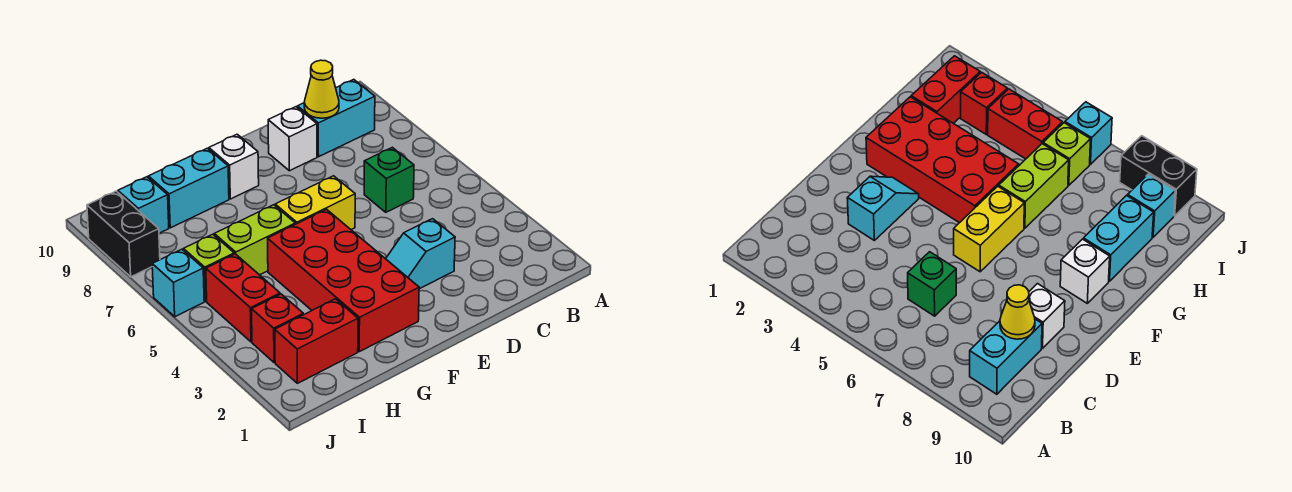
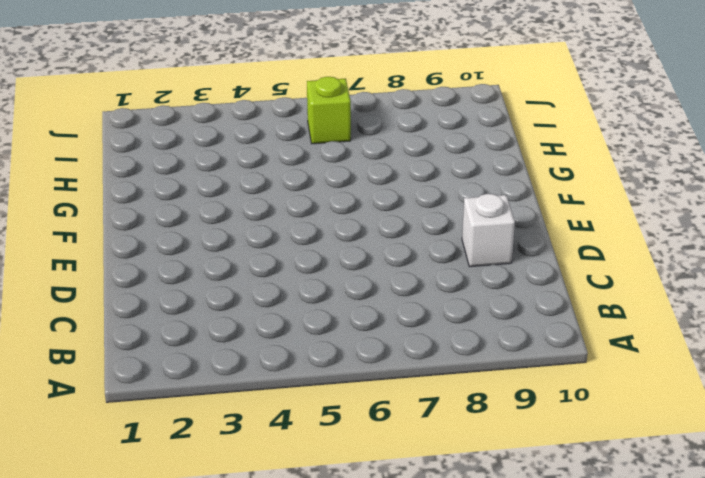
none -> cyan brick B9:C9 level 1
none -> green brick C6 level 1
none -> cyan slope D3:E3 level 1 top D

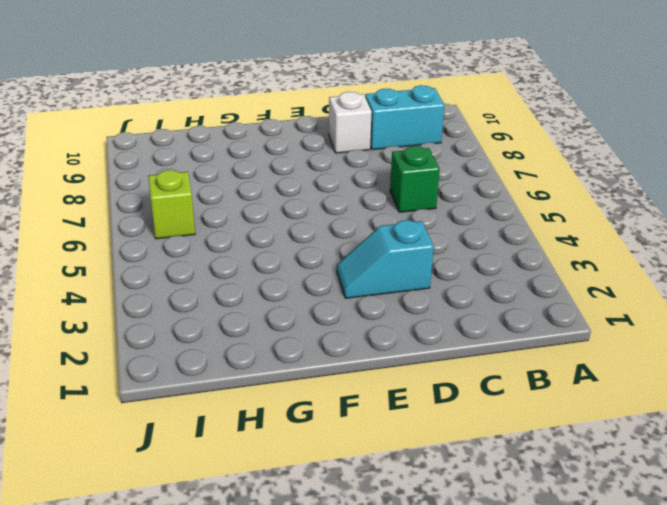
none -> yellow brick E6:F6 level 1
none -> red brick F2:G5 level 1
none -> white brick F9 level 1

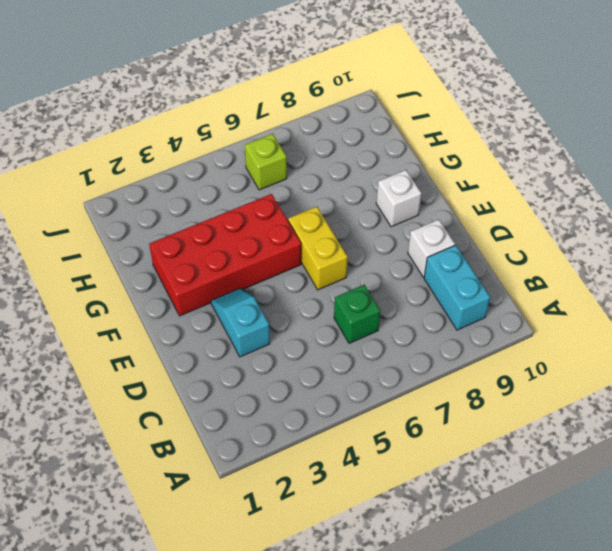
none -> lime brick G6:H6 level 1
none -> cyan brick G9:H9 level 1
none -> red brick H2:I2 level 1

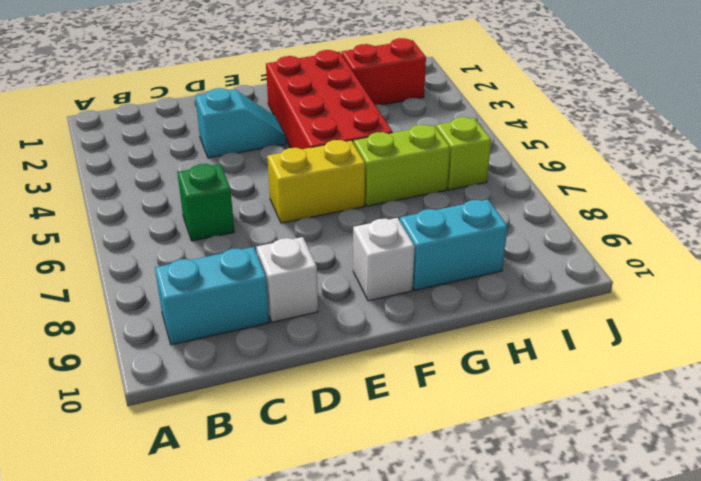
none -> red brick I3 level 1
none -> red brick I4:I5 level 1
none -> cyan brick I9 level 1

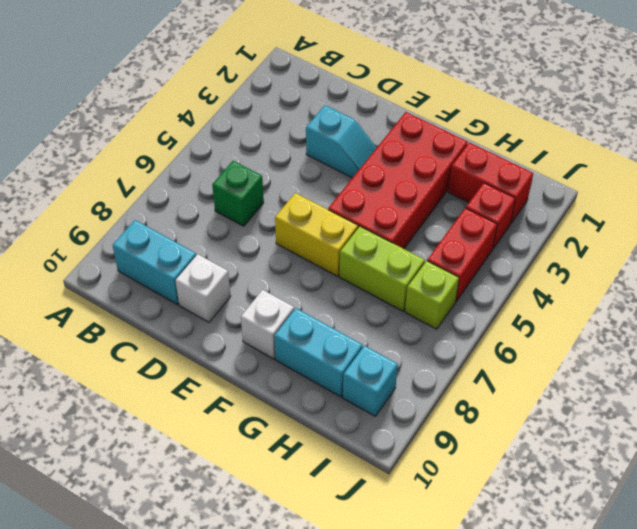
none -> cyan brick J6 level 1
none -> black brick J8:J9 level 1
none -> yellow cone C9 level 2

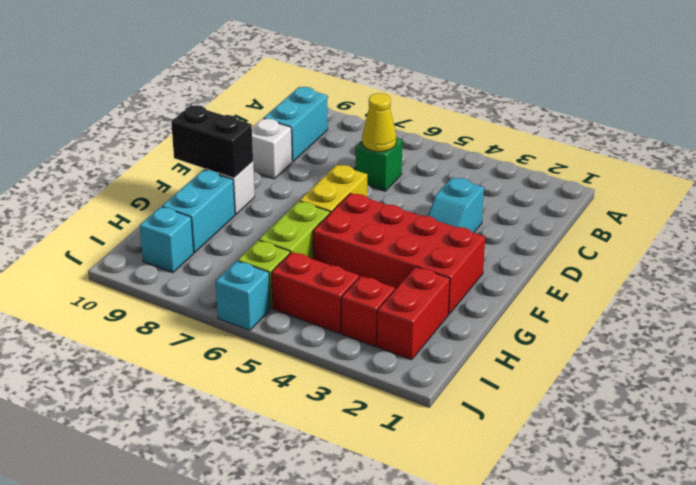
yellow cone C6 level 2 -> yellow cone C9 level 2
black brick F9:F10 level 2 -> black brick J8:J9 level 1

